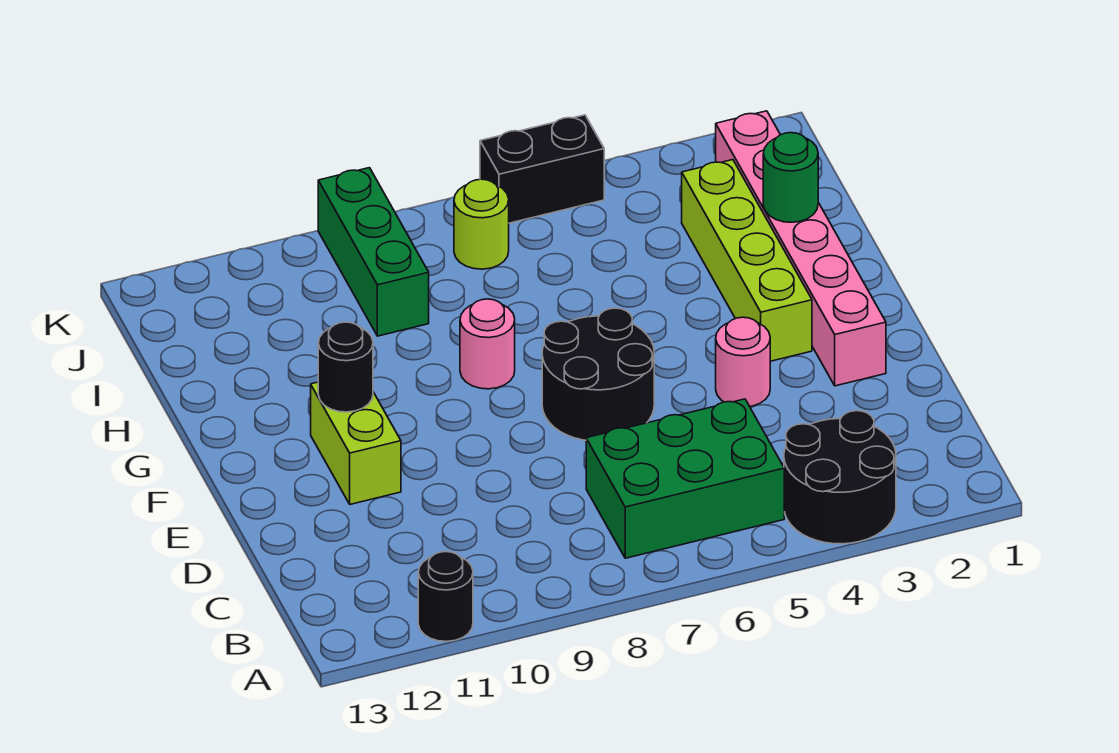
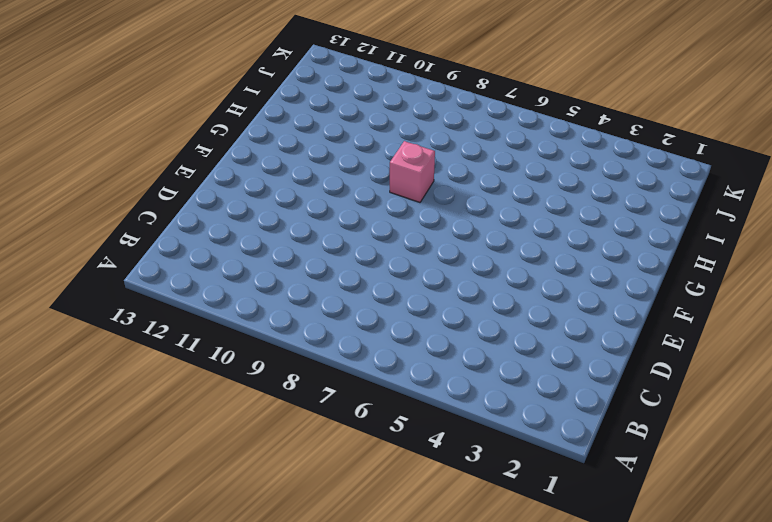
pink brick G8 level 1 -> pink round brick G8 level 1
none -> black round brick A3:B4 level 1
none -> black round brick A11 level 1
none -> green brick B5:C7 level 1

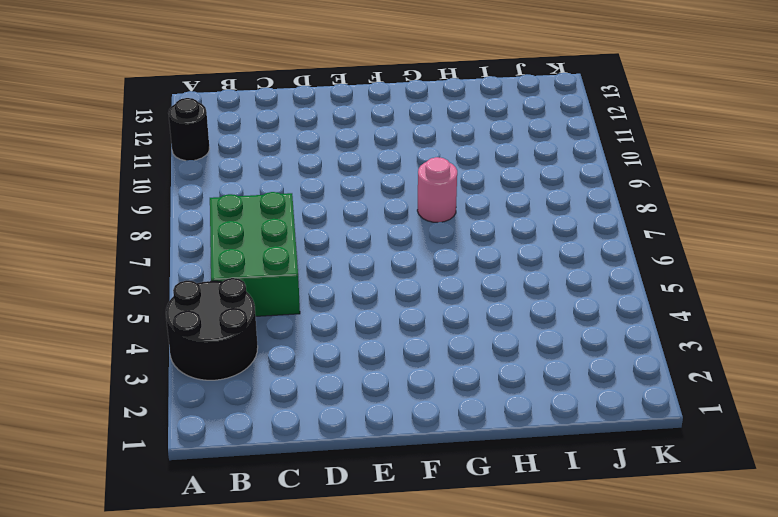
none -> pink brick E2:J2 level 1
none -> pink round brick E4 level 1
none -> black round brick E6:F7 level 1

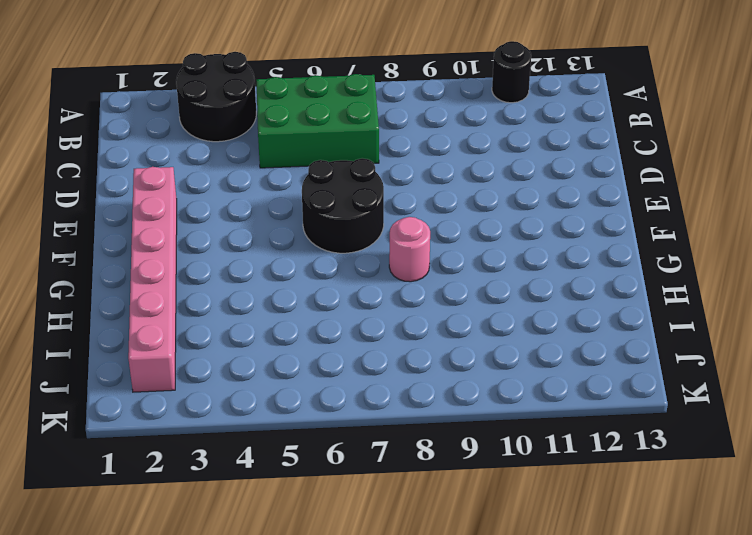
none -> pink round brick E4 level 1
none -> lime brick E11:F11 level 1
none -> lime brick F3:I3 level 1

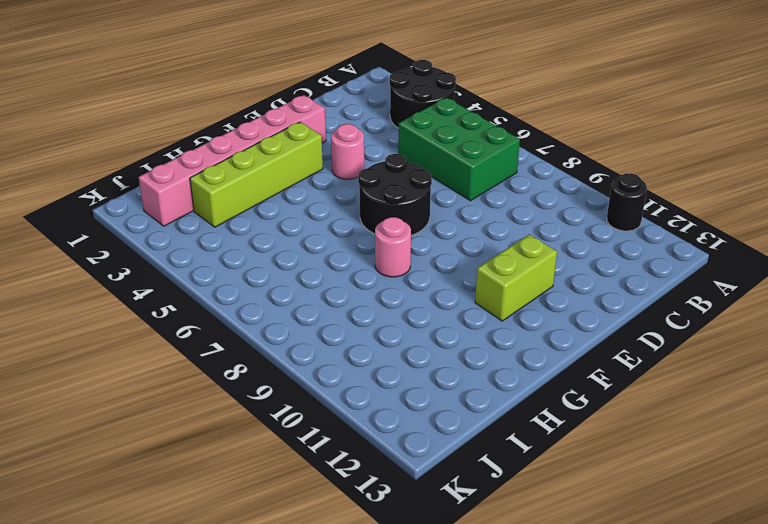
none -> green brick I9:K9 level 1
none -> lime round brick J7 level 1
none -> black brick K5:K6 level 1

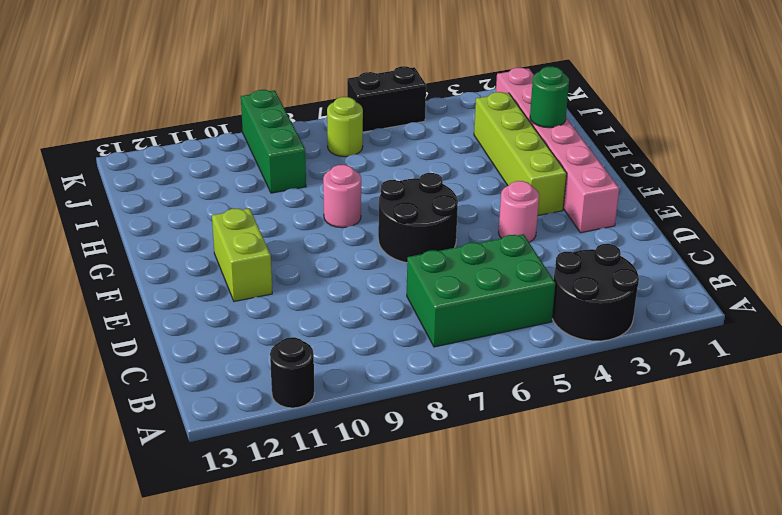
none -> black round brick F11 level 2

